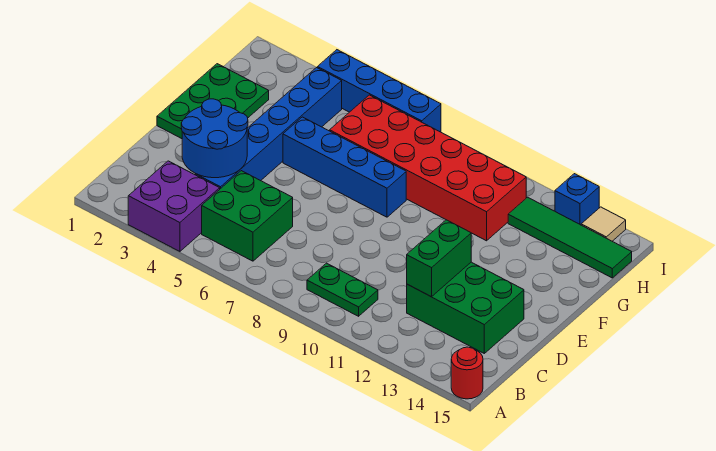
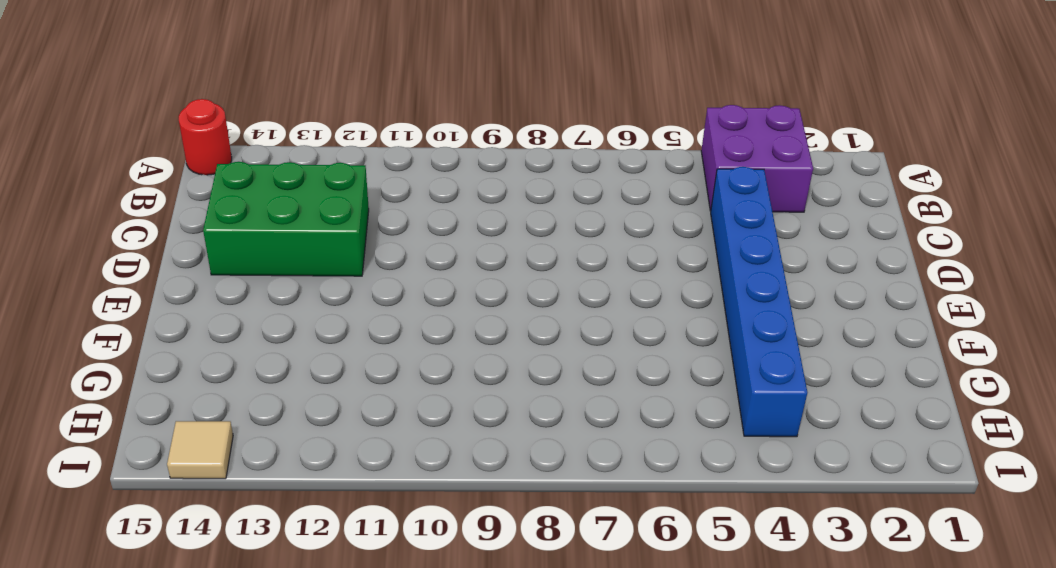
none -> green brick B5:C6 level 1
none -> green plate B9:B10 level 1
none -> green plate E1:G2 level 1

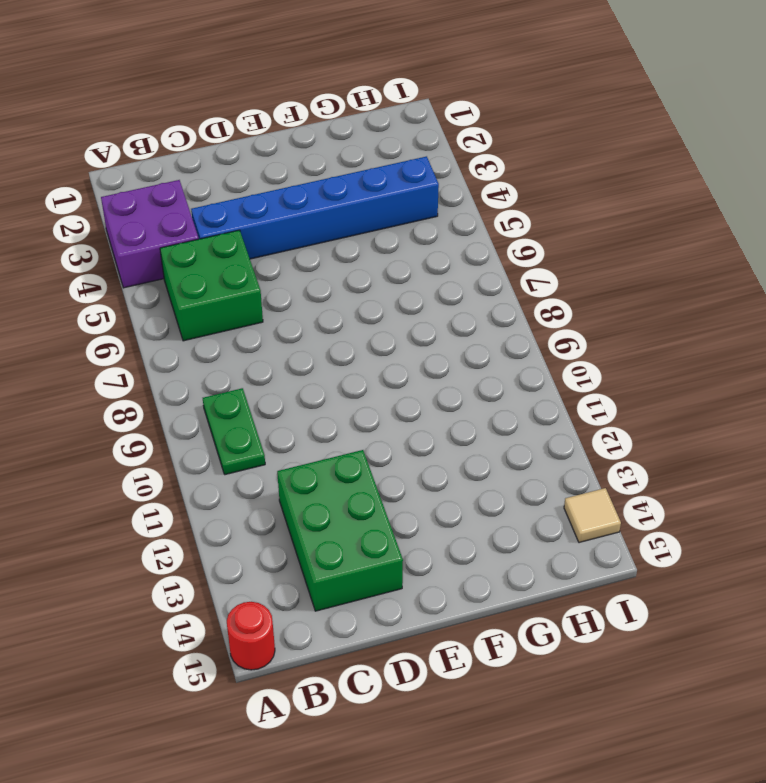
none -> green plate E1:G2 level 1
none -> blue brick F5:F8 level 1
none -> red brick G6:H11 level 1

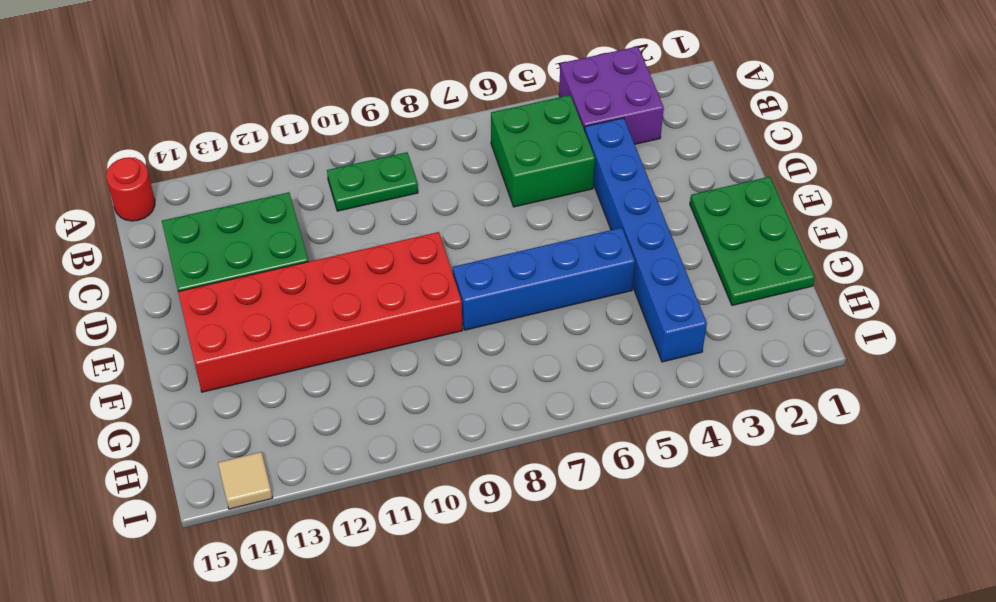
red brick E9:F14 level 1 -> red brick G6:H11 level 1
none -> green tile H12:H15 level 1
none -> blue brick I4:I7 level 1
none -> blue brick I13 level 1

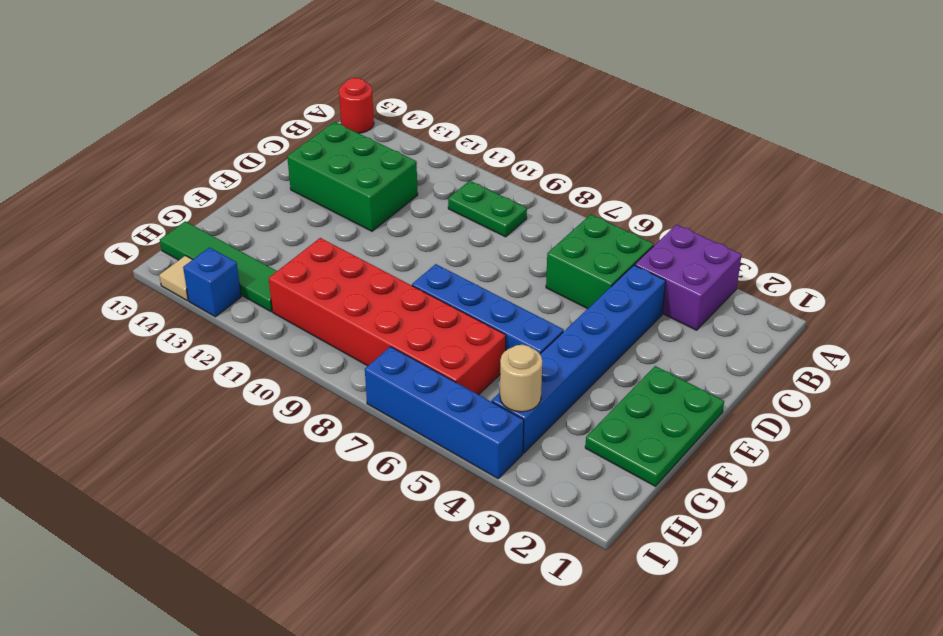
tan round brick H4 level 2 -> none
none -> blue round brick C3:D4 level 2
none -> green brick C12:D12 level 2

